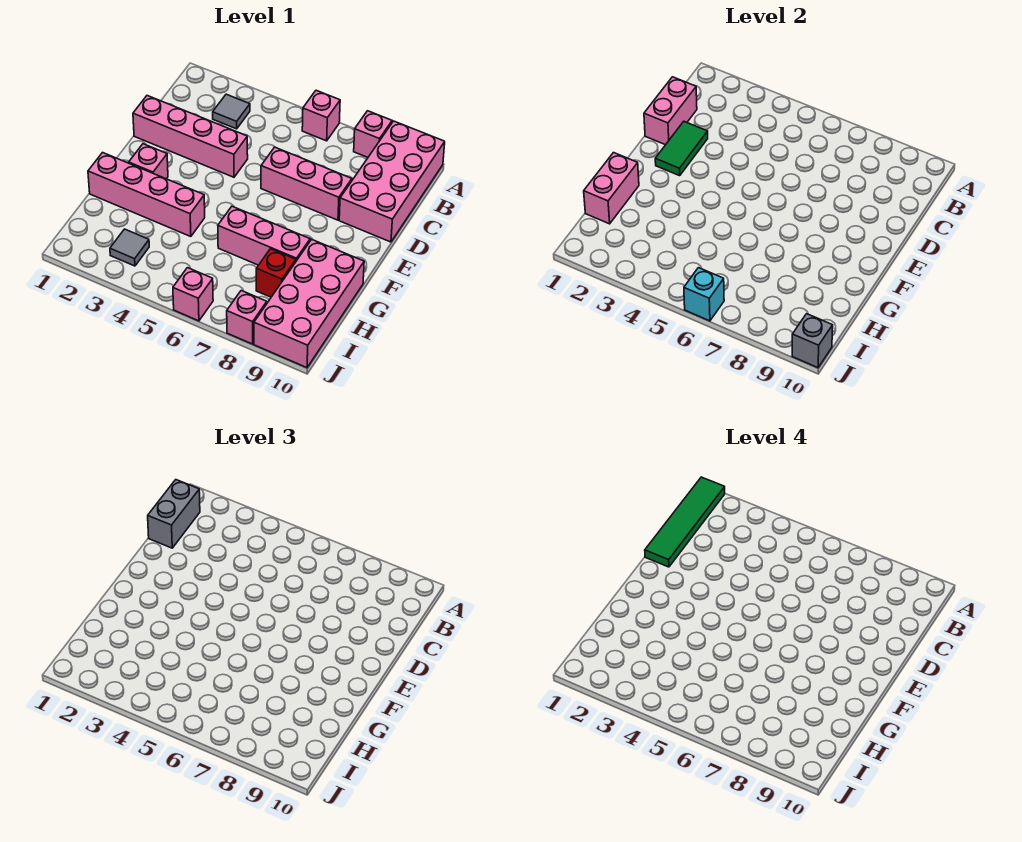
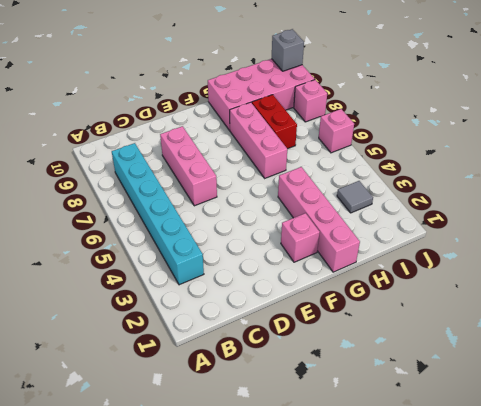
cyan brick B3:B8 level 1 -> grey tile B3 level 1
red brick H7:H8 level 1 -> red brick H8 level 1
none -> pink brick A6 level 1
none -> pink brick A8 level 1
none -> pink brick A9:D10 level 1

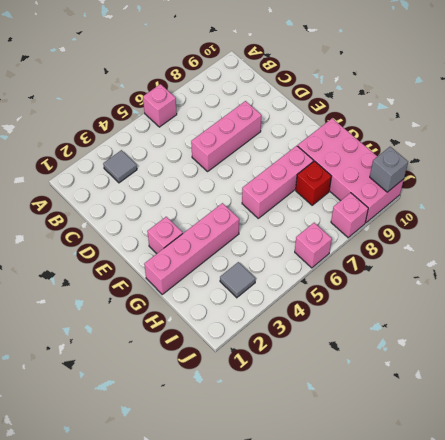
none -> pink brick A8 level 1
none -> pink brick A9:D10 level 1
none -> pink brick D1:D4 level 1

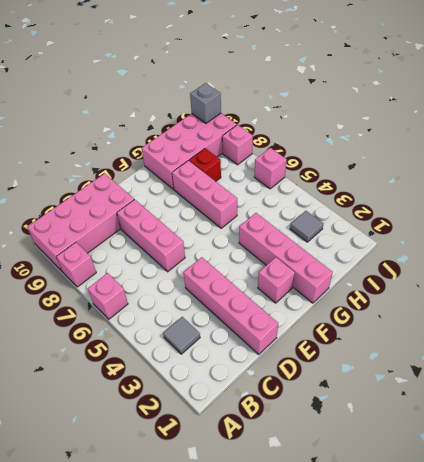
none -> pink brick C1:D1 level 2
none -> green tile D2:E2 level 2
none -> pink brick G1:H1 level 2

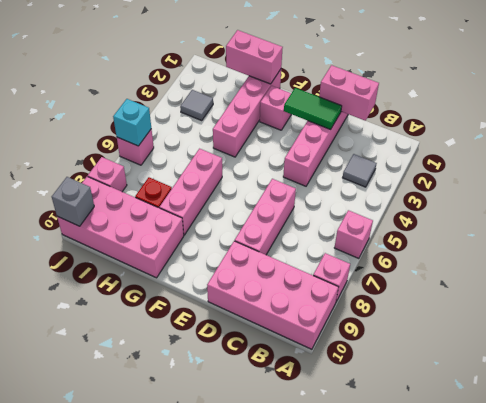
none -> grey brick B1:C1 level 3
none -> green tile A1:D1 level 4

